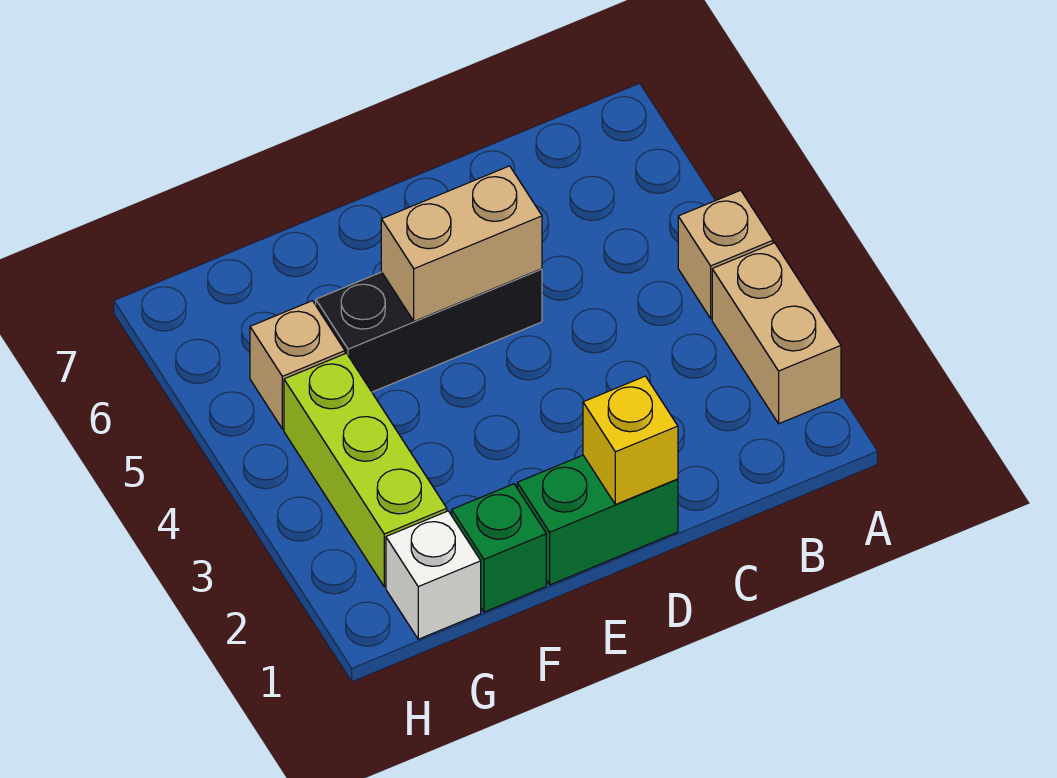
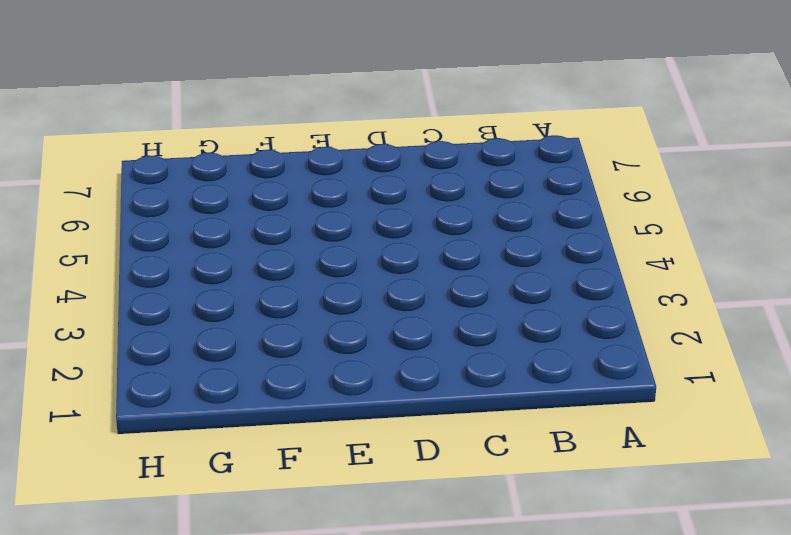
none -> tan brick A2:A3 level 1
none -> tan brick A4 level 1

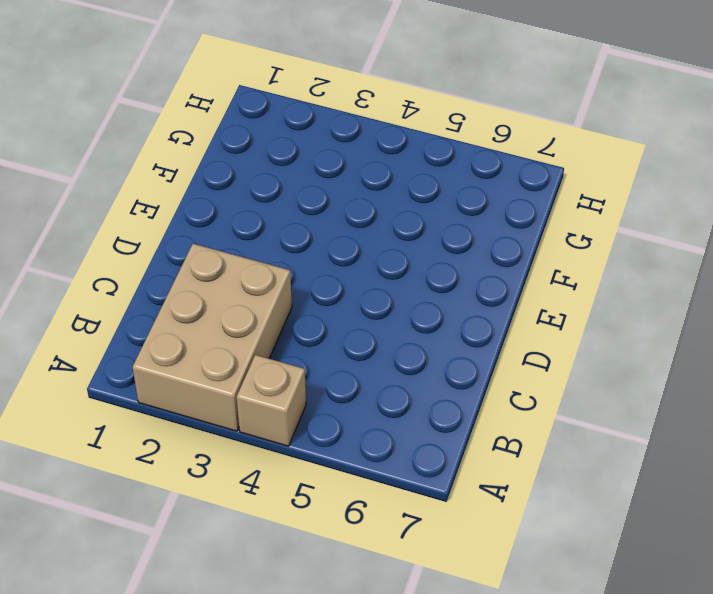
tan brick A2:C3 level 1 -> tan brick A2:A3 level 1
none -> green brick D1:E1 level 1
none -> black brick D5:F5 level 1

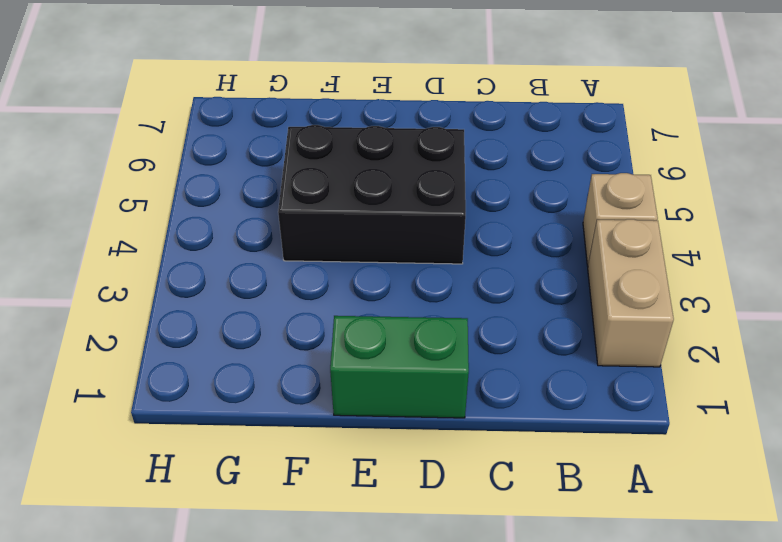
black brick D4:F5 level 1 -> black brick D5:F5 level 1
none -> green brick F1 level 1
none -> white brick G1 level 1

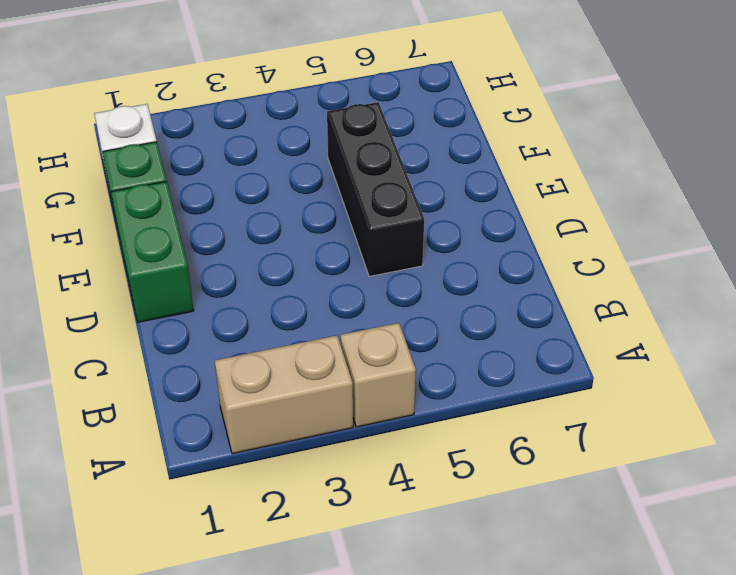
none -> lime brick G2:G4 level 1
none -> tan brick G5 level 1

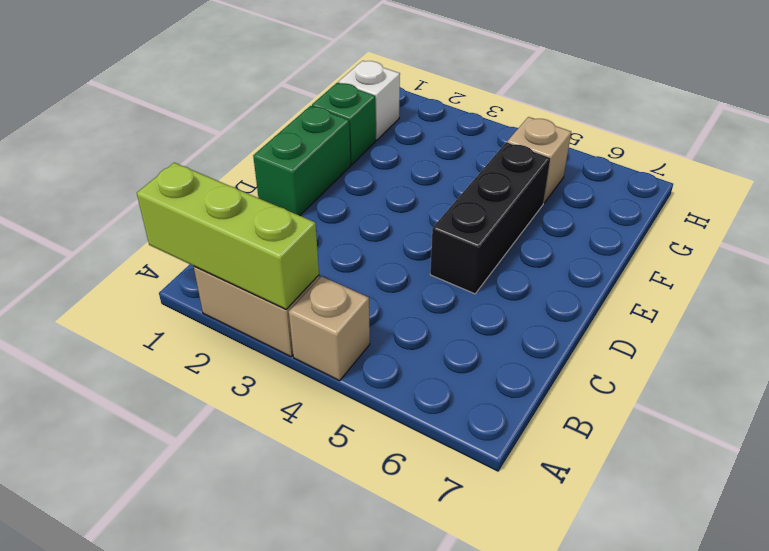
lime brick A1:A3 level 2 -> lime brick G2:G4 level 1
none -> yellow brick D1 level 2
none -> tan brick D5:E5 level 2

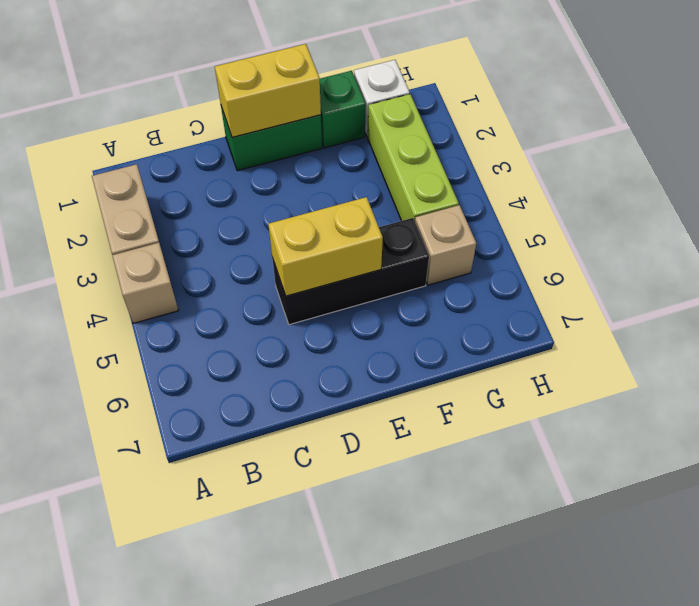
yellow brick D1:E1 level 2 -> yellow brick D1 level 2
yellow brick D5:E5 level 2 -> tan brick D5:E5 level 2

